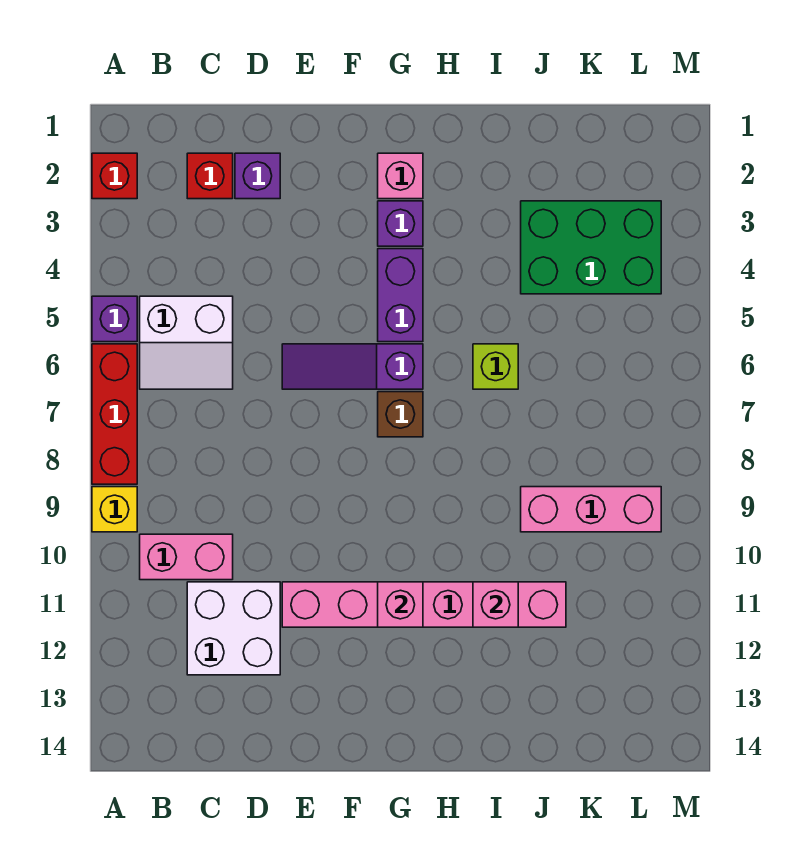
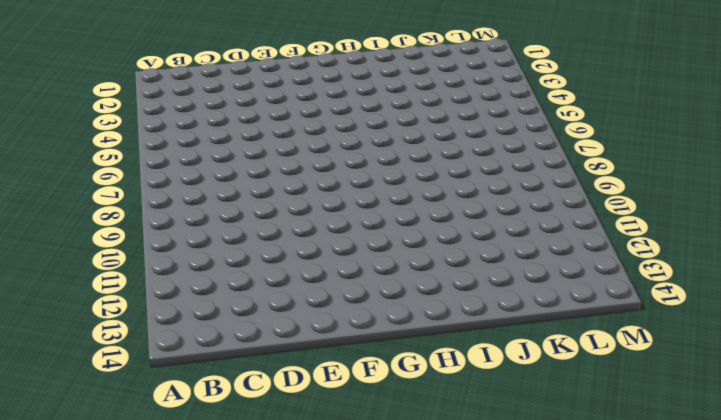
none -> red brick A2 level 1
none -> purple brick A5 level 1
none -> red brick A6:A8 level 1

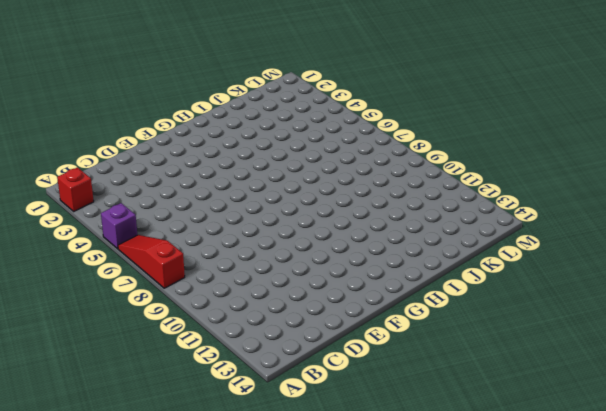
red slope A6:A8 level 1 top 8 -> red brick A6:A8 level 1
none -> yellow brick A9 level 1
none -> white slope B5:C6 level 1 top 5
none -> pink brick B10:C10 level 1

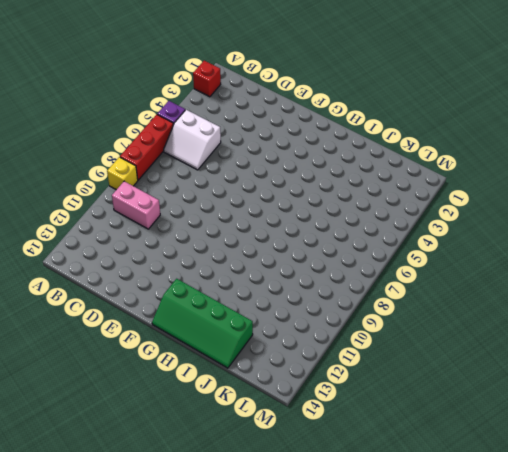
green slope G13:J14 level 1 top 13 -> none
none -> red brick C2 level 1
none -> white brick C11:D12 level 1
none -> purple brick D2 level 1

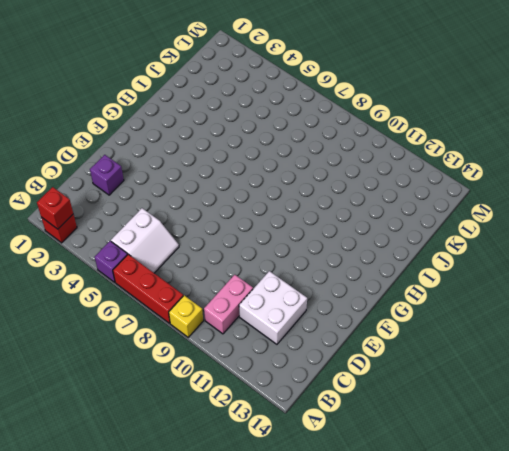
red brick A2 level 2 -> red brick C2 level 1
none -> purple slope E6:G6 level 1 top G
none -> pink brick E11:J11 level 1
none -> pink brick G2 level 1

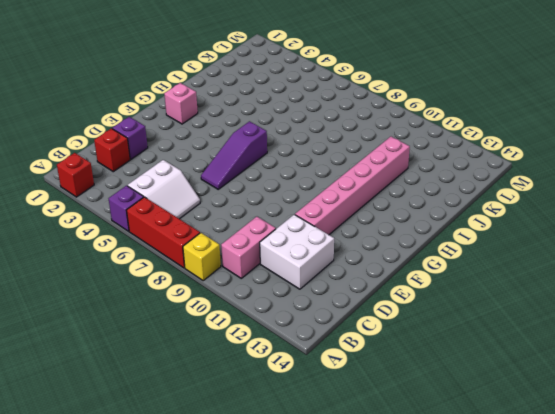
none -> purple brick G3 level 1
none -> purple brick G4:G5 level 1
none -> brown brick G7 level 1

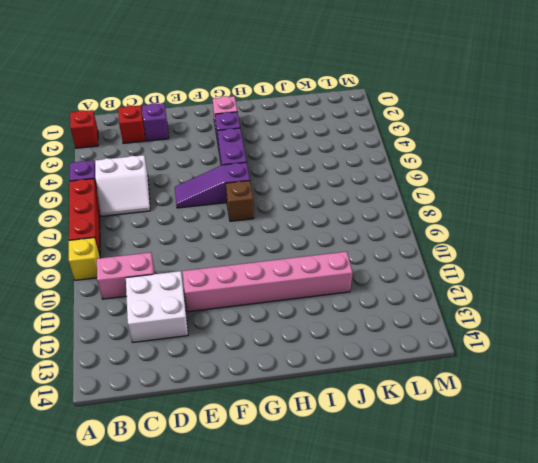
none -> lime brick I6 level 1
none -> green brick J3:L4 level 1
none -> pink brick J9:L9 level 1

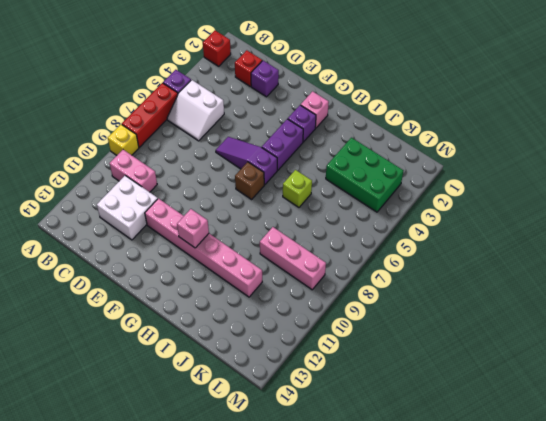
none -> pink brick I11 level 2

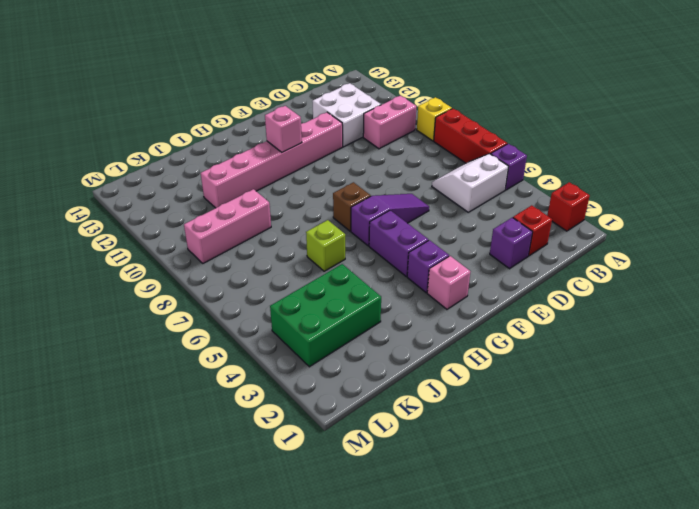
none -> pink brick I11 level 2

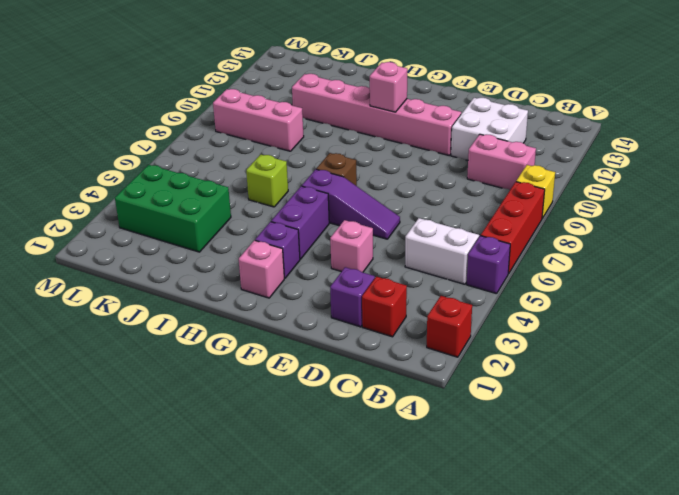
pink brick E4 level 1 -> pink brick I11 level 2

